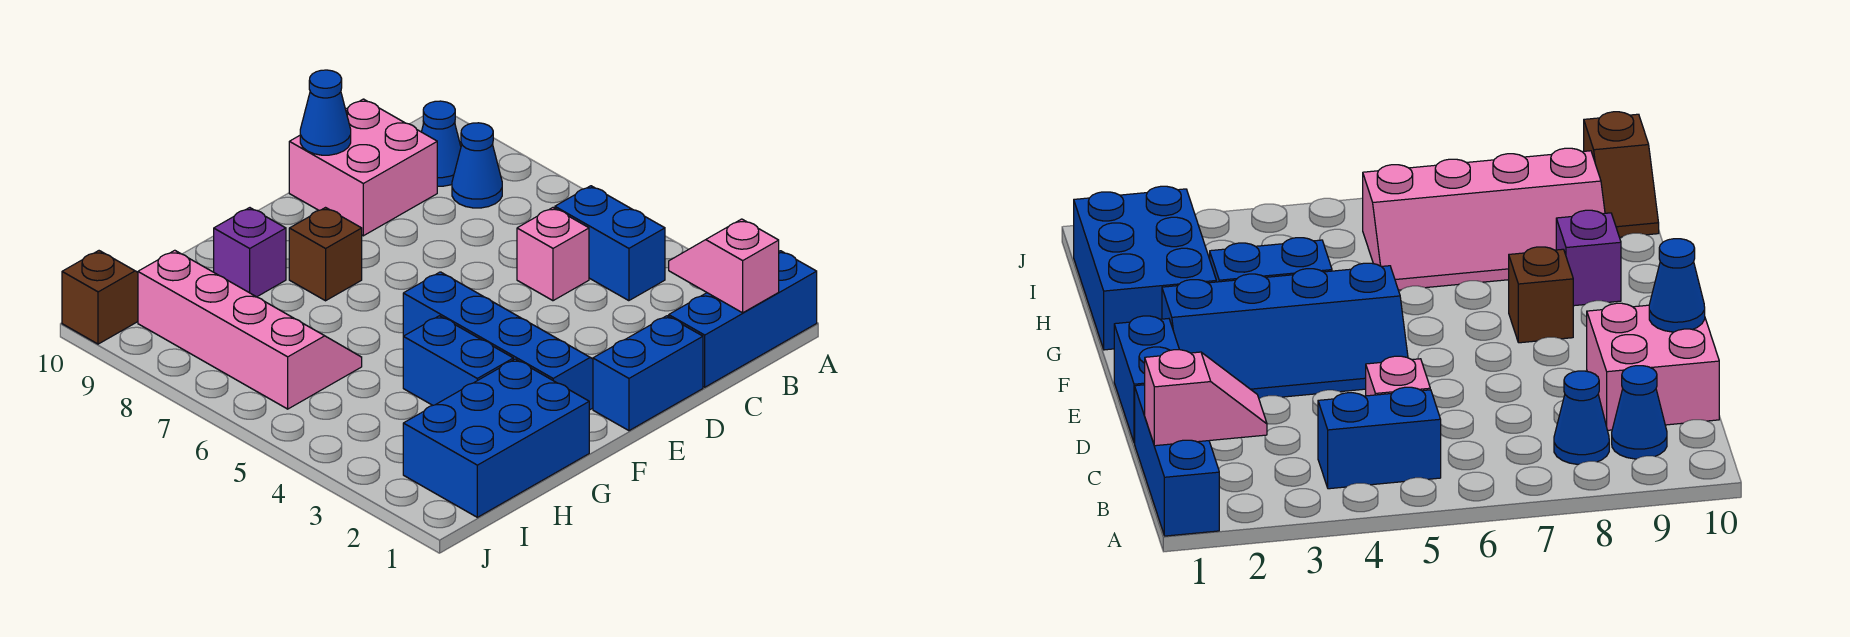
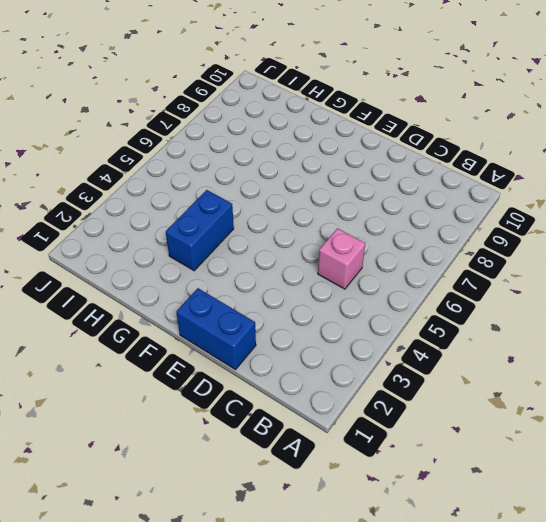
none -> blue brick A1:C1 level 1
none -> blue brick B4:B5 level 1
none -> blue cone B8 level 1

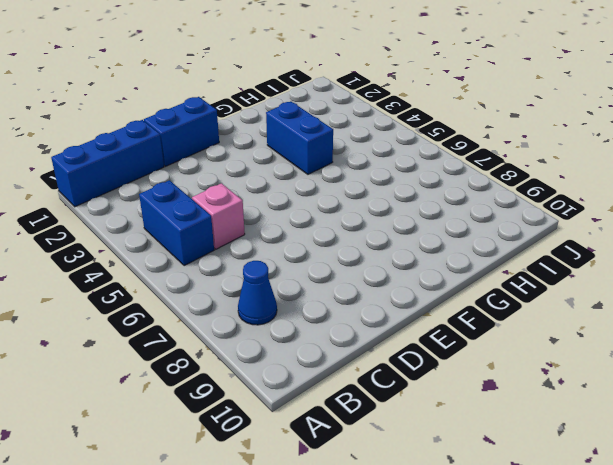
none -> blue cone B9 level 1
none -> pink brick C9:D10 level 1
none -> blue slope E2:F5 level 1 top F

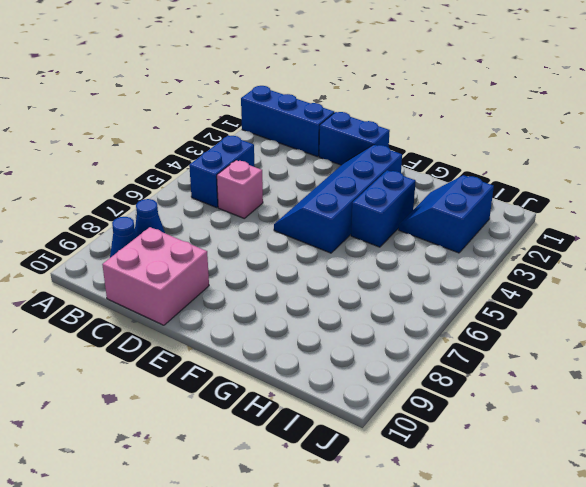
blue slope H2:I3 level 1 top I -> blue brick G1:I2 level 1
none -> brown brick F8 level 1
none -> purple brick G9 level 1
none -> pink slope H6:I9 level 1 top I

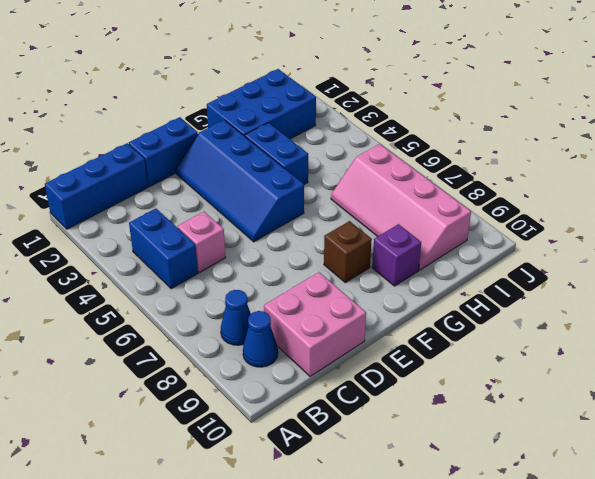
none -> brown slope I10:J10 level 1 top J
none -> pink slope B1:B2 level 2 top 1
none -> blue cone D10 level 2

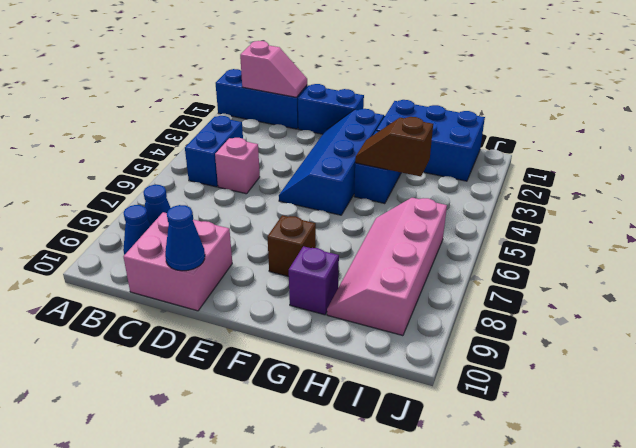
pink slope B1:C1 level 2 top B -> pink slope B1:B2 level 2 top 1
brown slope G4:H4 level 2 top H -> brown slope I10:J10 level 1 top J

